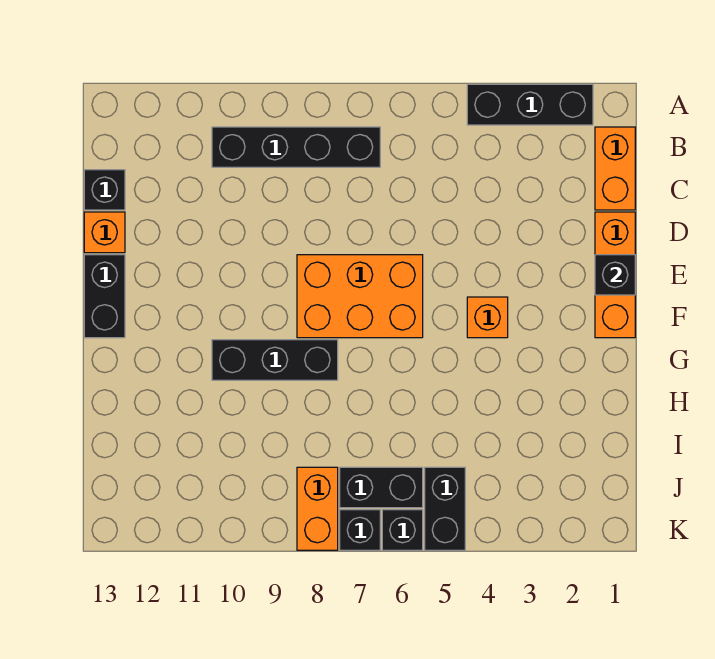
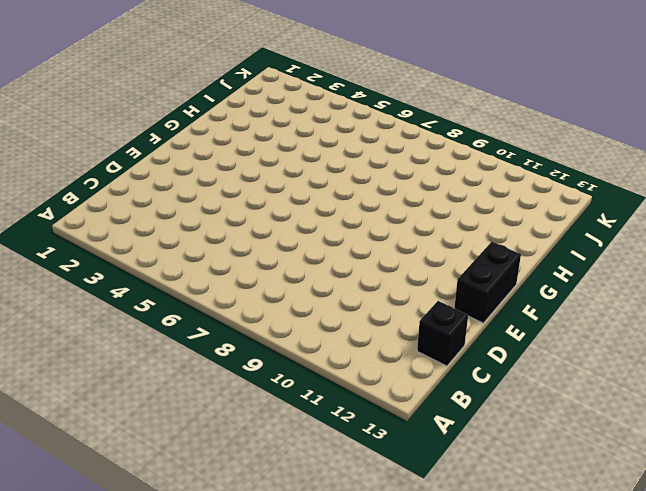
none -> black brick A2:A4 level 1
none -> orange brick B1:C1 level 1
none -> black brick B7:B10 level 1

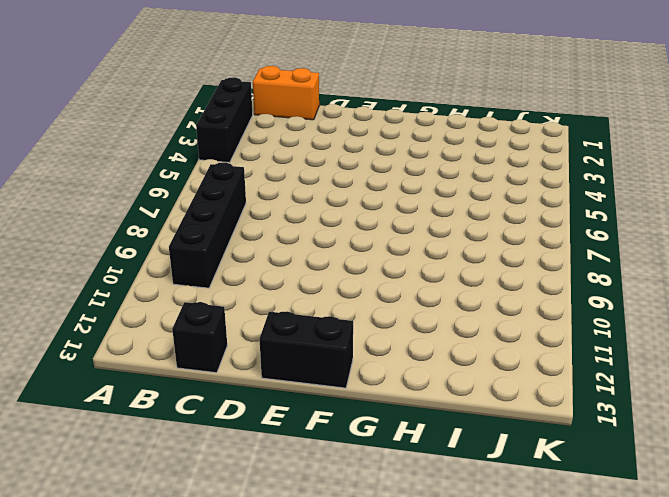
none -> orange brick D1:F1 level 1
none -> orange brick D13 level 1
none -> orange brick E6:F8 level 1

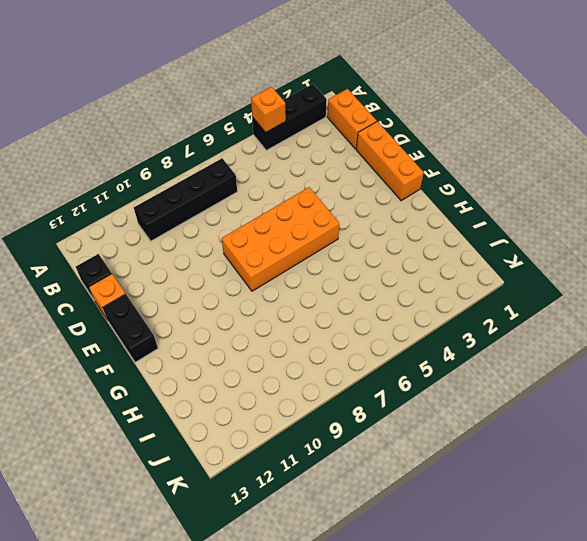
orange brick A4 level 2 -> orange brick F4 level 1
orange brick E5:F8 level 1 -> orange brick E6:F8 level 1
none -> black brick G8:G10 level 1
none -> black brick J5:K5 level 1
none -> black brick J6:J7 level 1

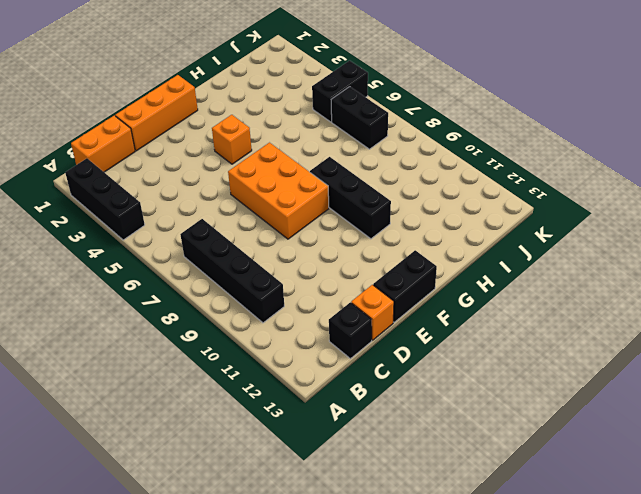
none -> orange brick J8:K8 level 1
none -> black brick K6 level 1
none -> black brick K7 level 1

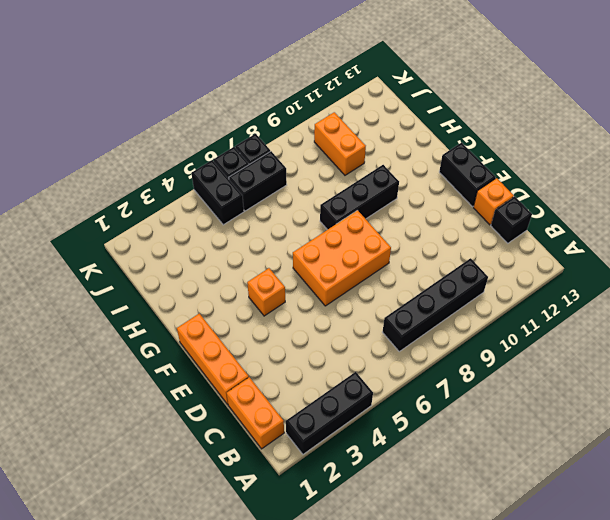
orange brick I10:J10 level 1 -> orange brick J8:K8 level 1
none -> black brick E1 level 2

